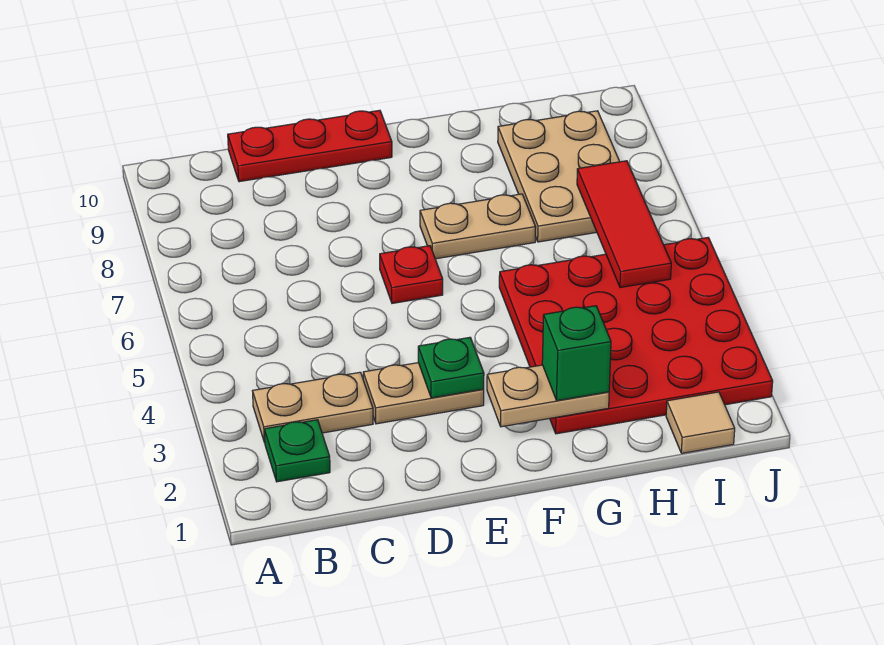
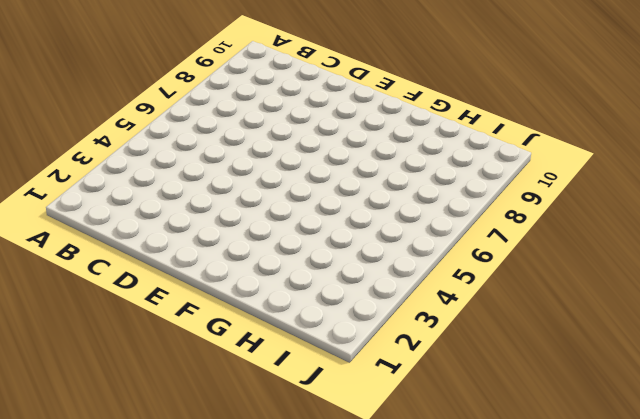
none -> green plate B2 level 1
none -> tan plate B3:C3 level 1
none -> red plate C10:E10 level 1

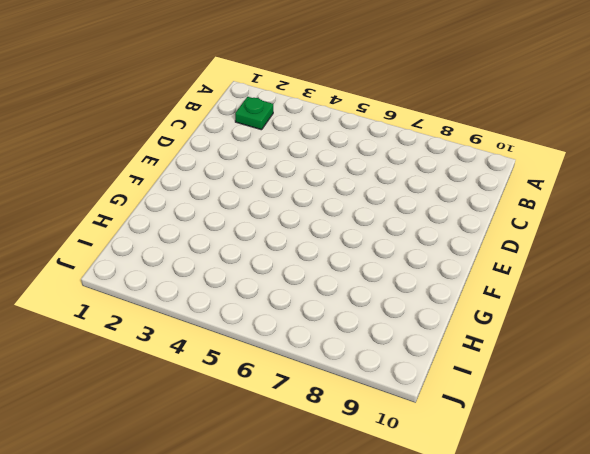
none -> tan plate B3:C3 level 1
none -> red plate C10:E10 level 1
none -> tan plate D3:E3 level 1

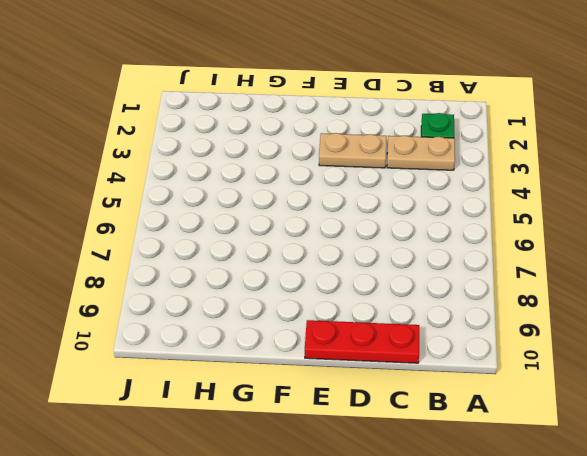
none -> red plate E6 level 1
none -> tan plate F7:G7 level 1
none -> red plate G2:J5 level 1

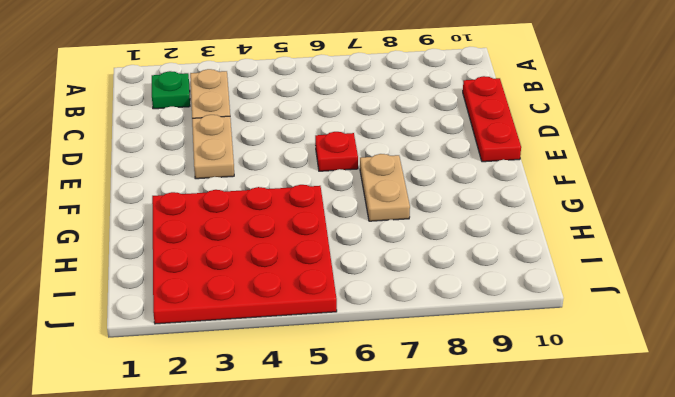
none -> tan plate H7:I9 level 1
none -> tan tile I1 level 1
none -> green plate E3 level 2

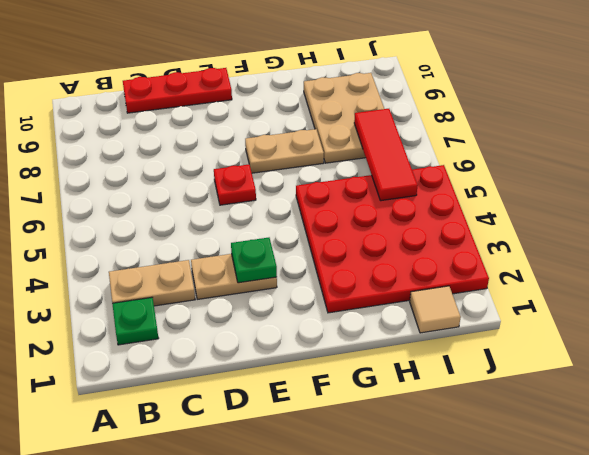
none -> tan plate F2:G2 level 2
none -> green brick G2 level 3

